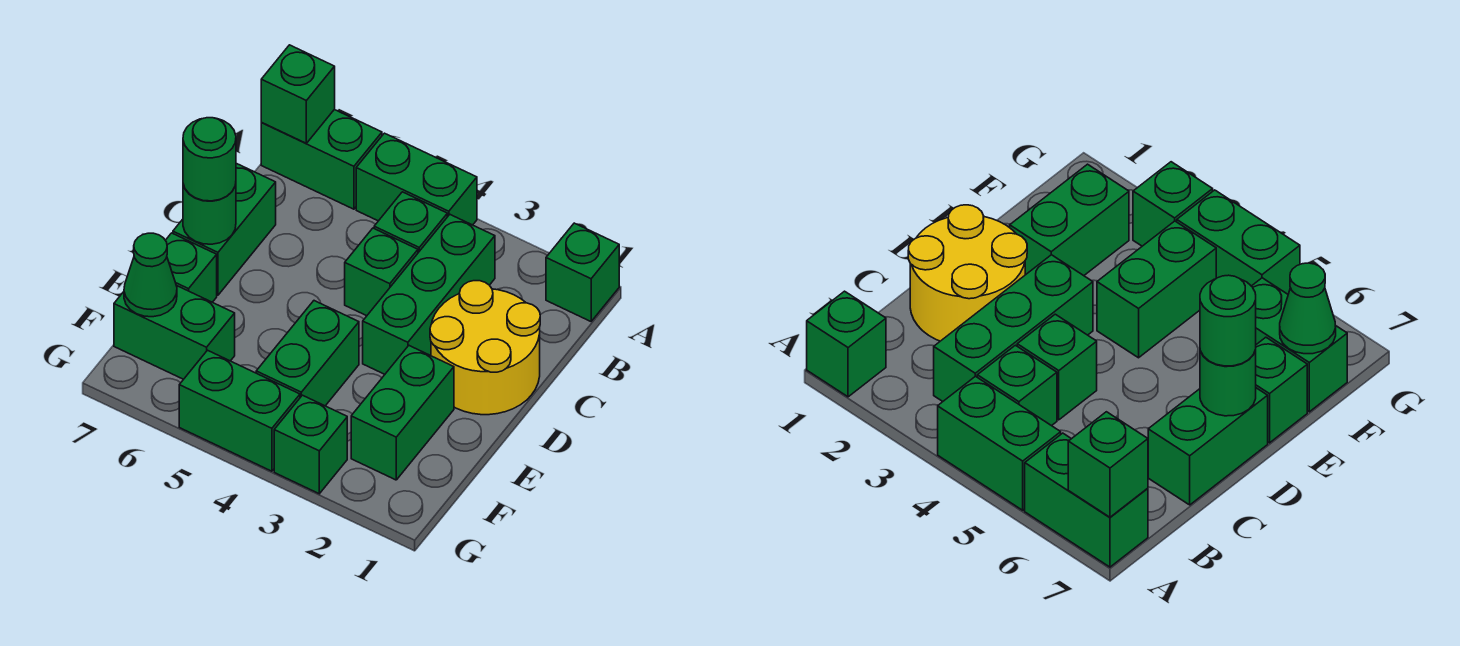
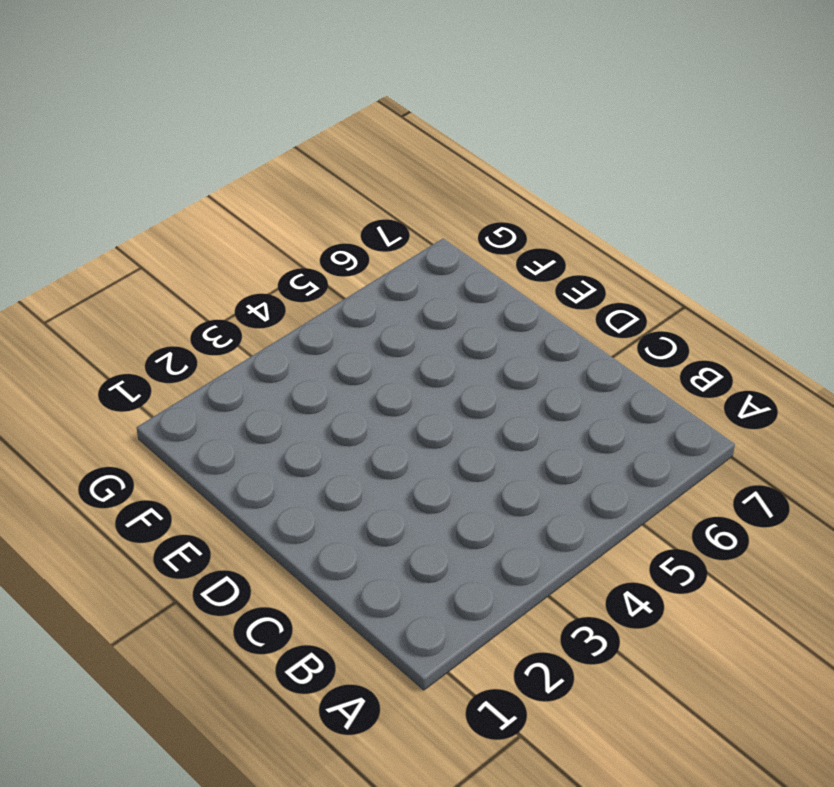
none -> green brick A1 level 1
none -> green brick A4:A5 level 1
none -> green brick A6:A7 level 1

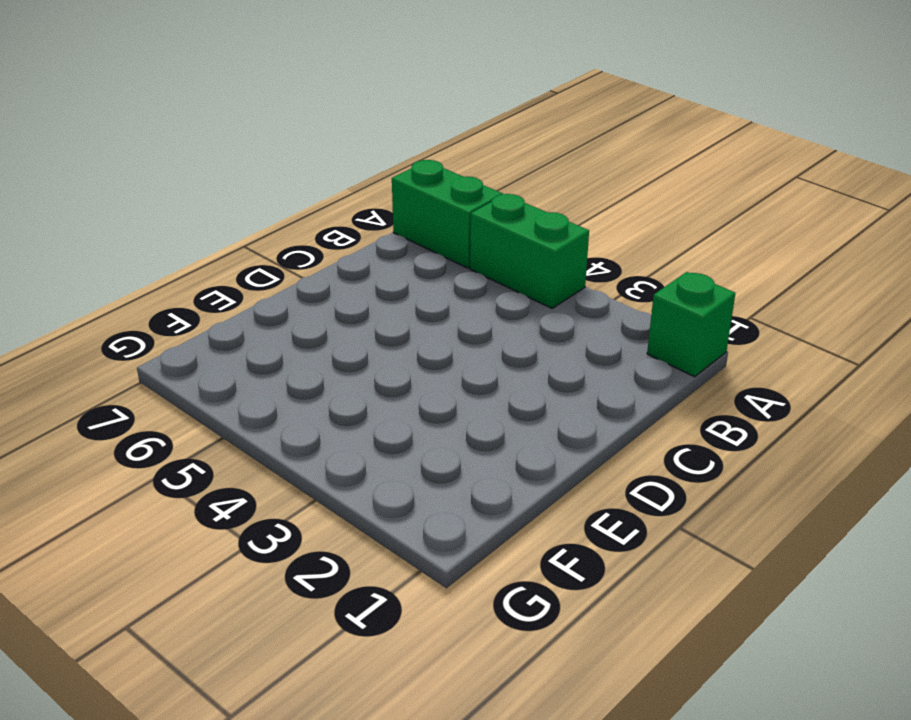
none -> green brick B3:D3 level 1
none -> green brick B4 level 1
none -> yellow round brick C1:D2 level 1

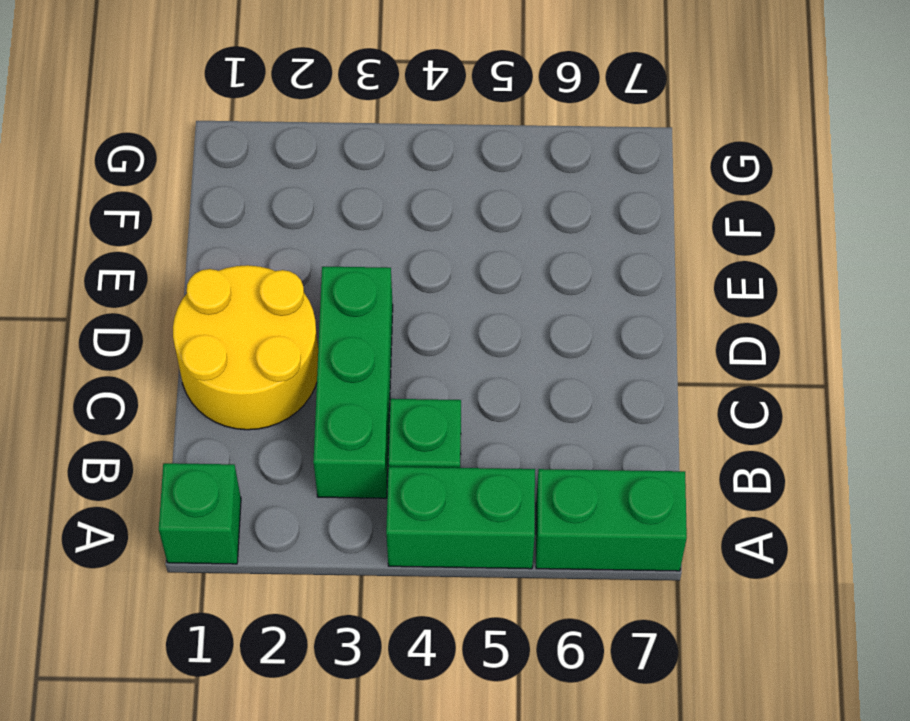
none -> green brick C4 level 1
none -> green brick C7:D7 level 1
none -> green brick E2:F2 level 1

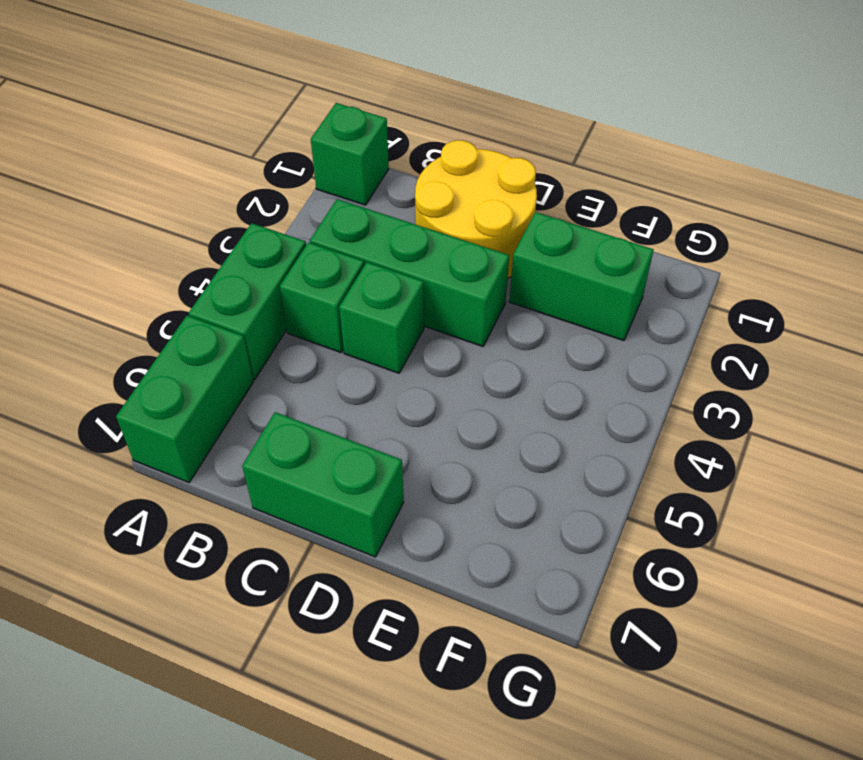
none -> green brick E4:F4 level 1
none -> green brick E7 level 1
none -> green brick F6:F7 level 1

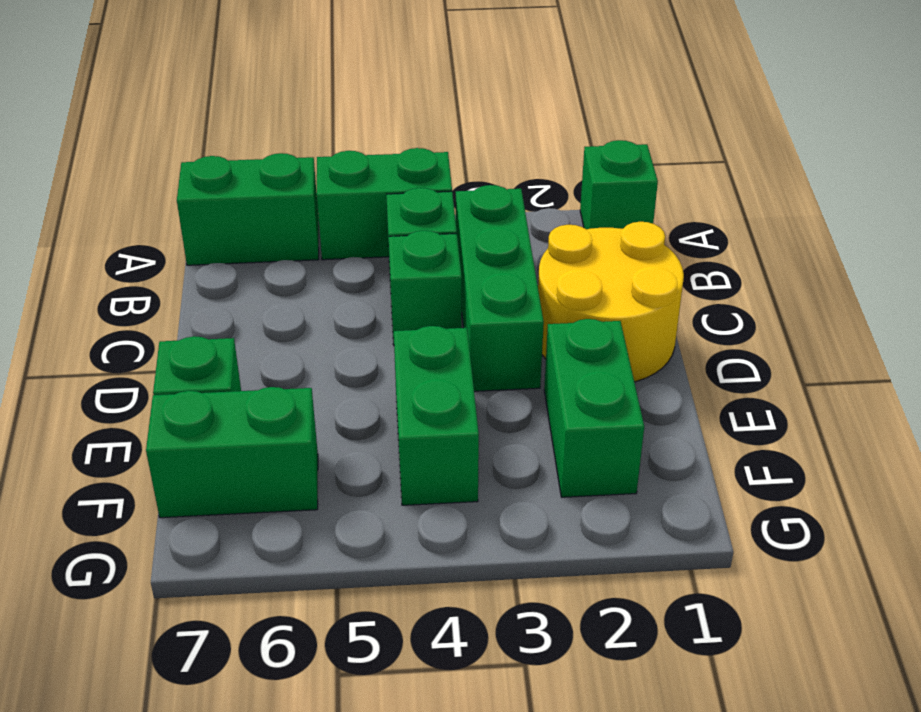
none -> green brick C7:D7 level 1
none -> green brick G3 level 1
none -> green brick G4:G5 level 1

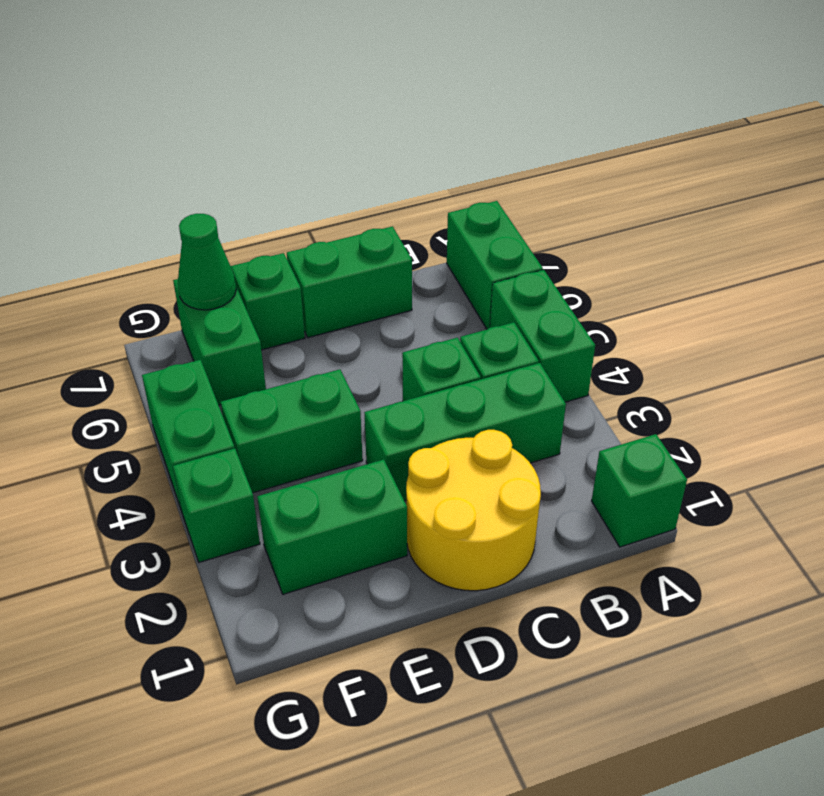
none -> green brick A7 level 2
none -> green round brick D7 level 2
none -> green round brick D7 level 3

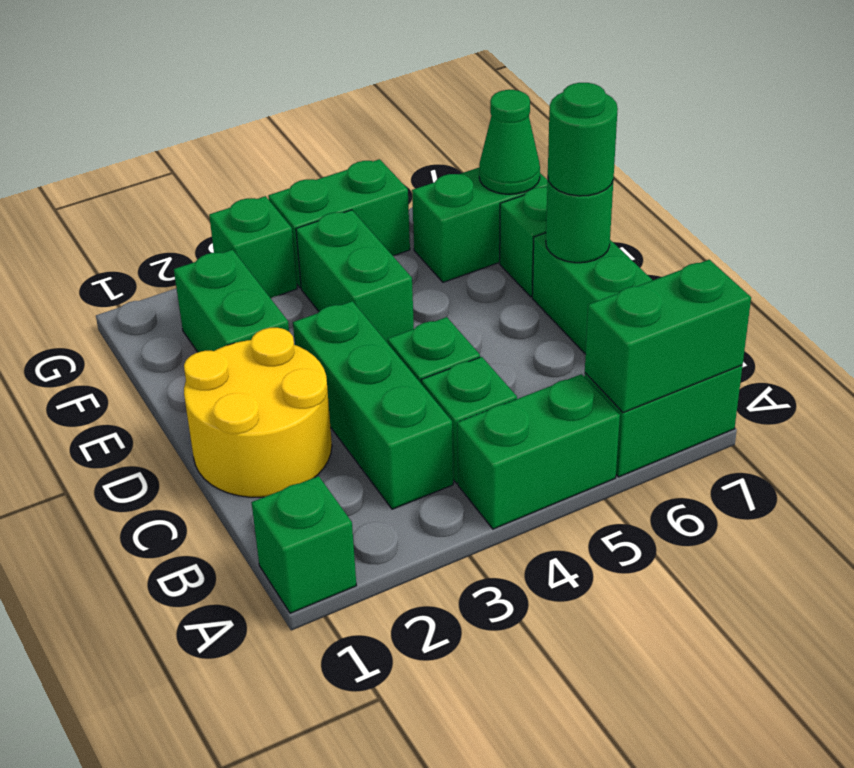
green brick A6:A7 level 2 -> green brick A7 level 2

